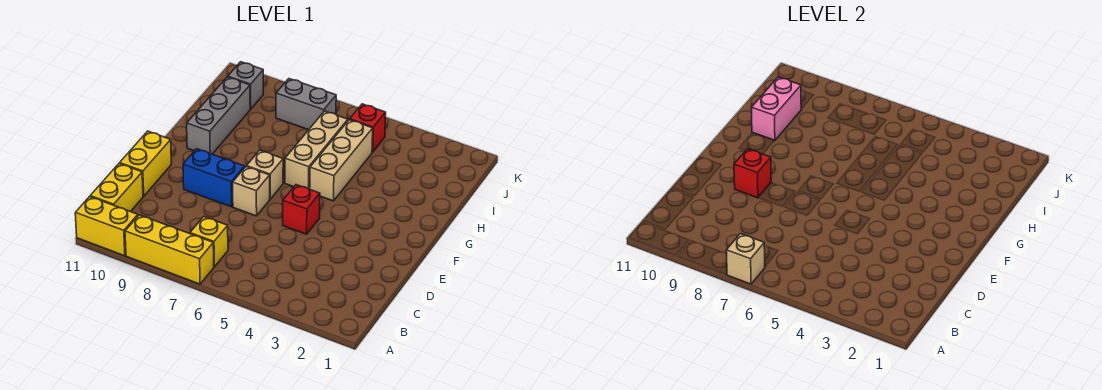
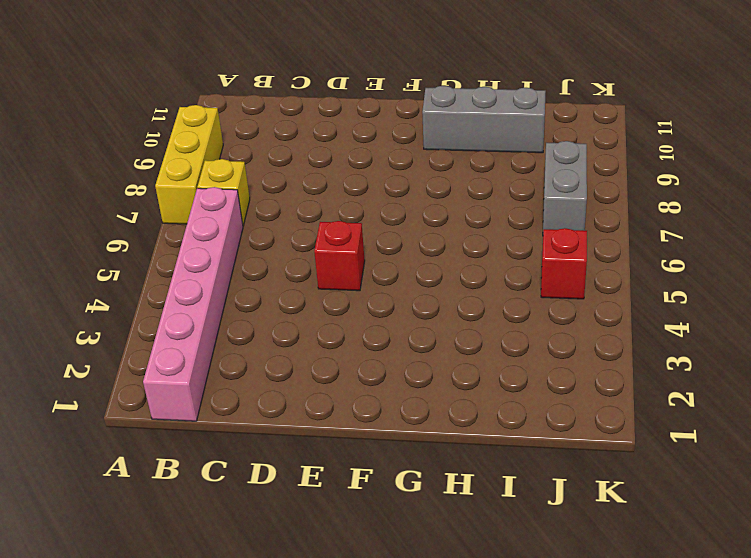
pink brick B1:B6 level 1 -> none
none -> yellow brick A10:A11 level 1
none -> yellow brick B11:C11 level 1
none -> yellow brick D11:E11 level 1

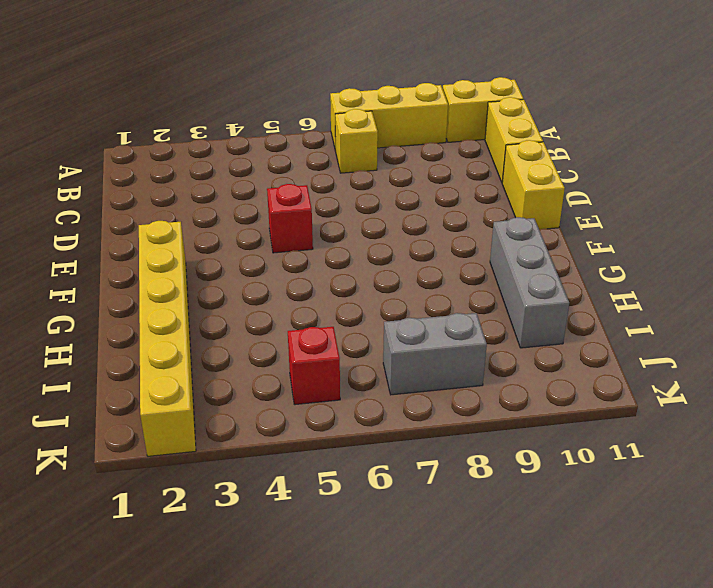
yellow brick F2:K2 level 1 -> none
none -> tan brick E7 level 1
none -> blue brick E8:E9 level 1
none -> tan brick F7 level 1

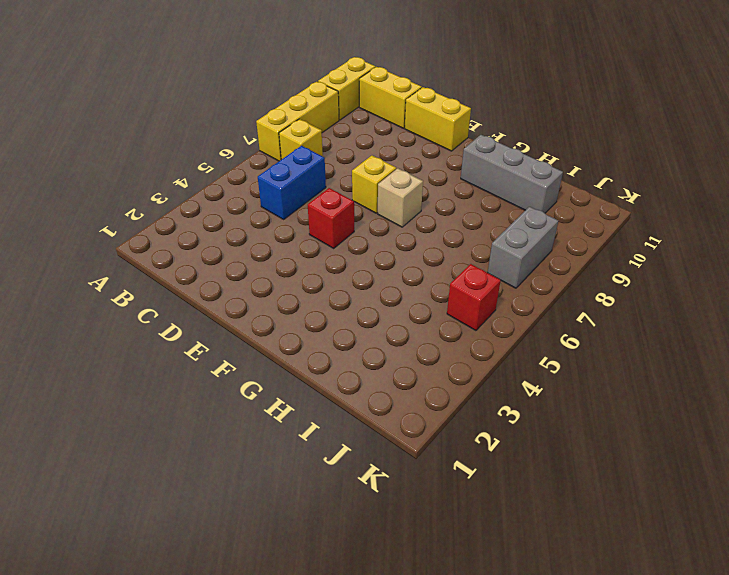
blue brick C5:C6 level 1 -> blue brick E8:E9 level 1
yellow brick E7 level 1 -> tan brick E7 level 1
none -> tan brick G5:I5 level 1
none -> tan brick G6:I6 level 1
none -> grey brick J10 level 1

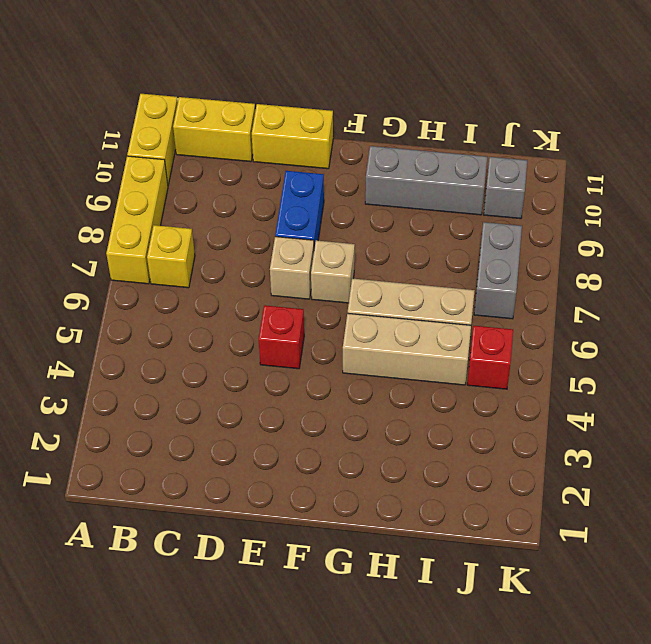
none -> tan brick A7 level 2
none -> red brick E9 level 2
none -> pink brick H10:I10 level 2

